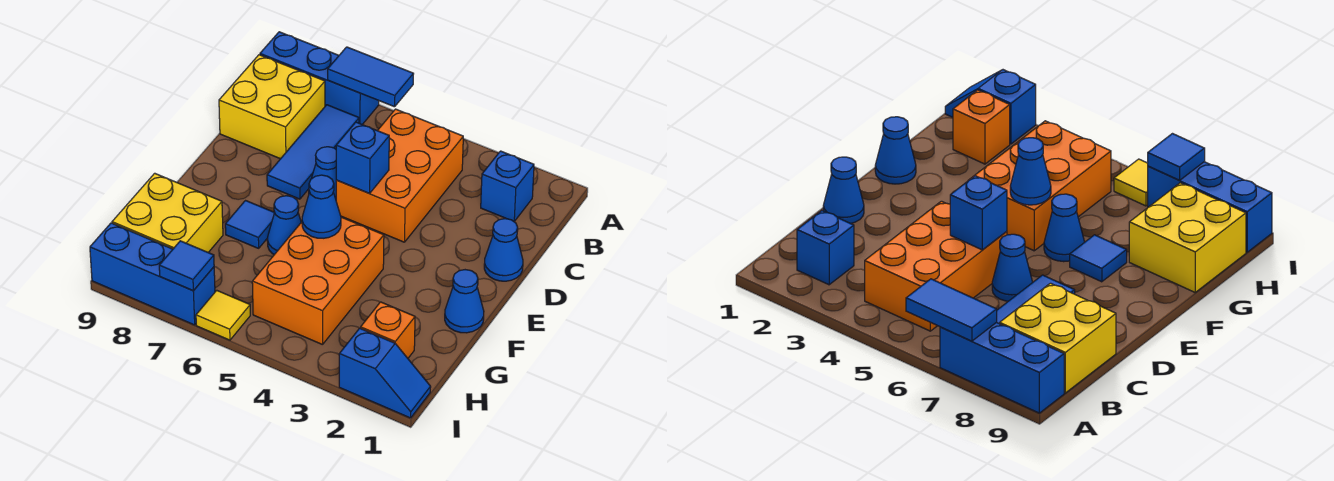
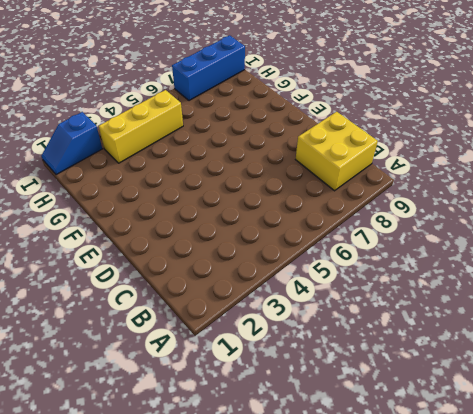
yellow brick H3:H5 level 1 -> orange brick F4:H5 level 1
none -> blue brick A7:A9 level 1
none -> blue brick B2 level 1
none -> orange brick B4:D5 level 1

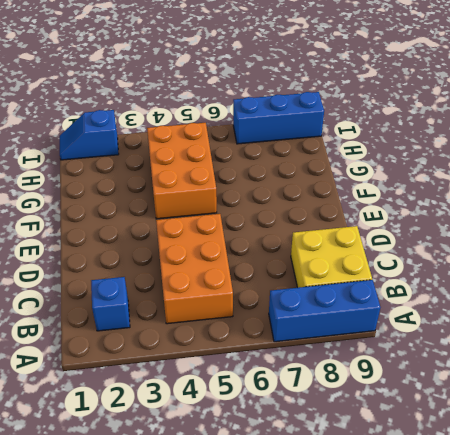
none -> blue tile B7:D7 level 1
none -> blue cone D1 level 1
none -> blue cone D6 level 1

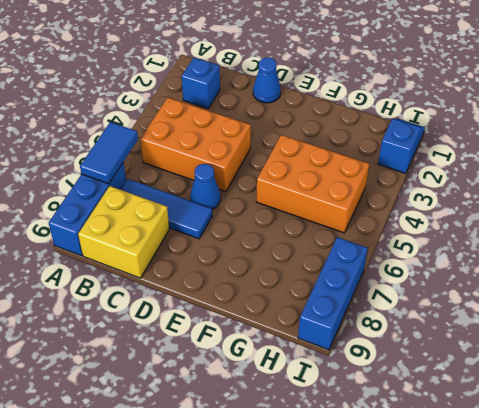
none -> blue cone F1 level 1
none -> blue cone F6 level 1
none -> blue tile F7 level 1

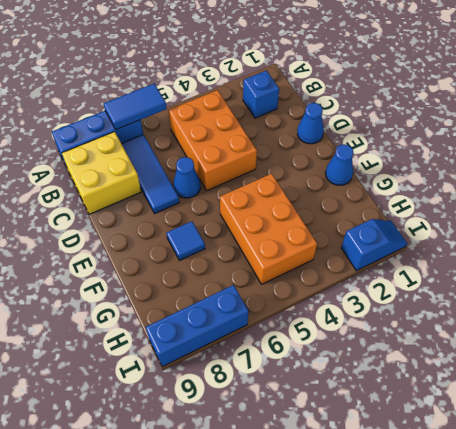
none -> blue cone F6 level 1
none -> yellow brick G8:H9 level 1
none -> orange brick H2 level 1

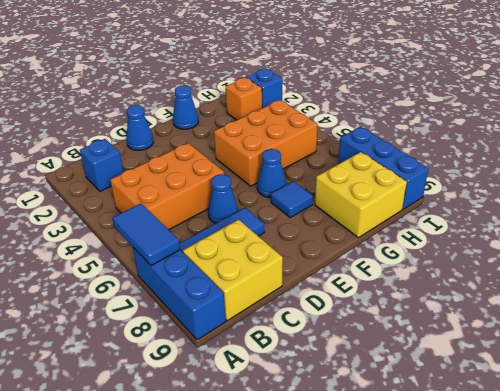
none -> yellow tile I6 level 1
none -> blue brick D5 level 2
none -> blue cone F5 level 2

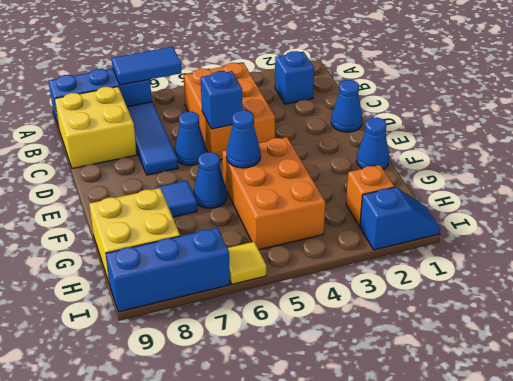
none -> blue tile I7 level 2

